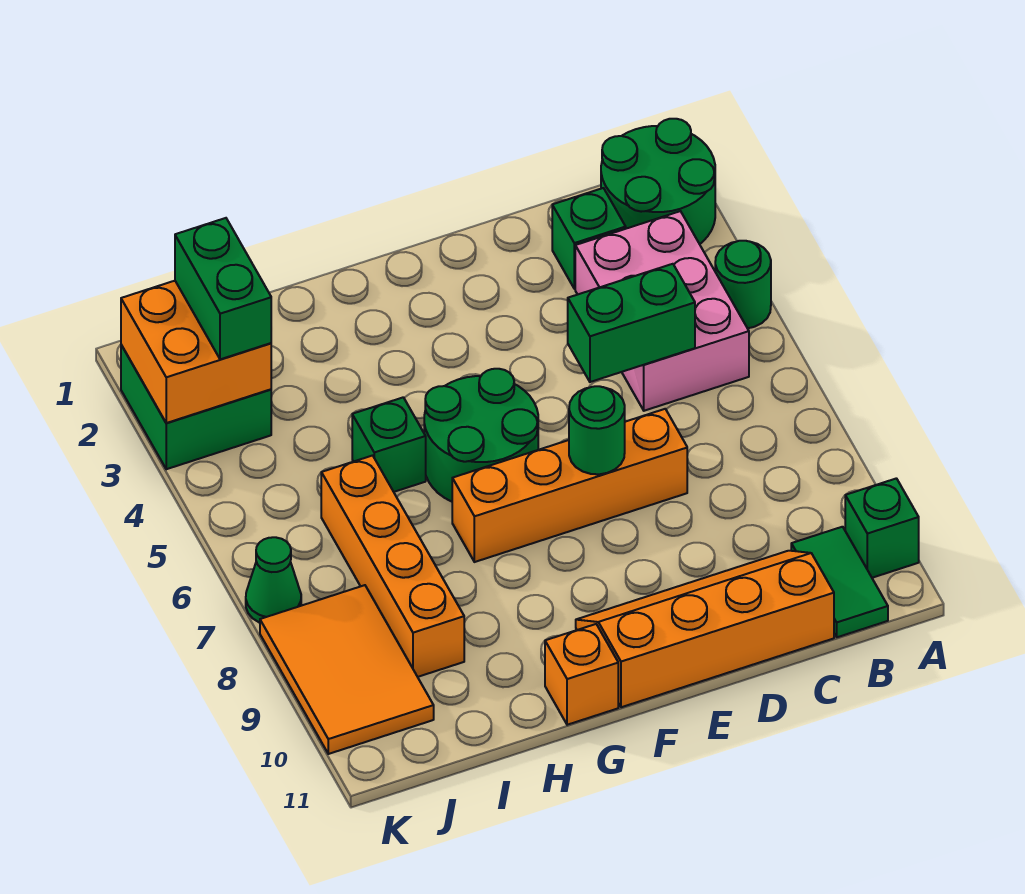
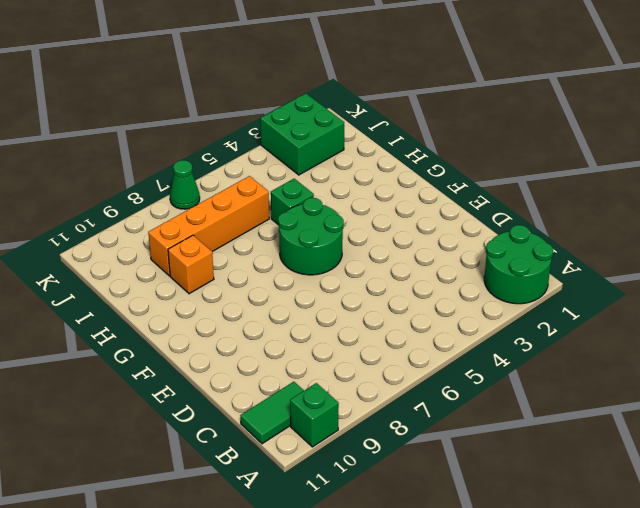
orange brick H9 level 1 -> orange brick G11 level 1
none -> green round brick A4 level 1
none -> pink brick B3:C5 level 1
none -> green brick C2 level 1

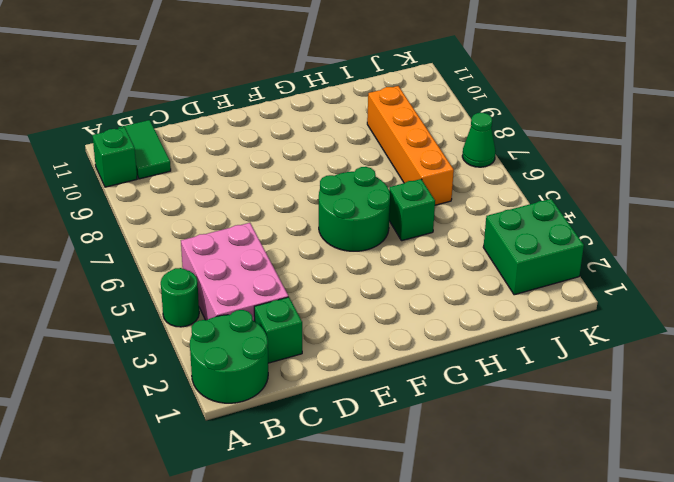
none -> orange slope C10:F11 level 1 top 11
none -> orange brick D7:G7 level 1
none -> orange brick G11 level 1

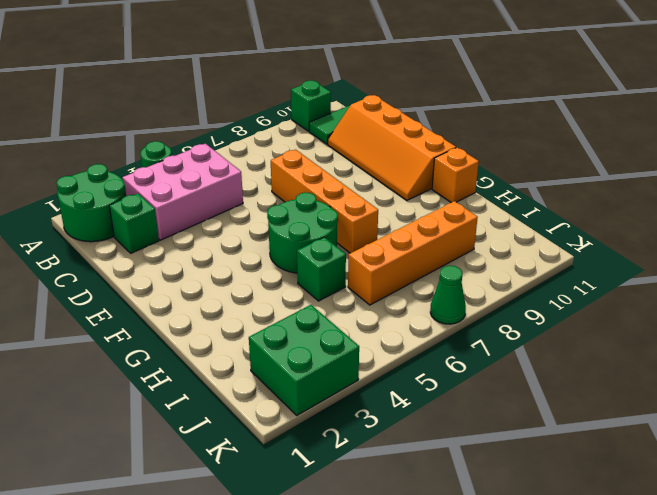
none -> orange tile J8:K10 level 1
none -> green brick C5:D5 level 2
none -> green round brick E7 level 2

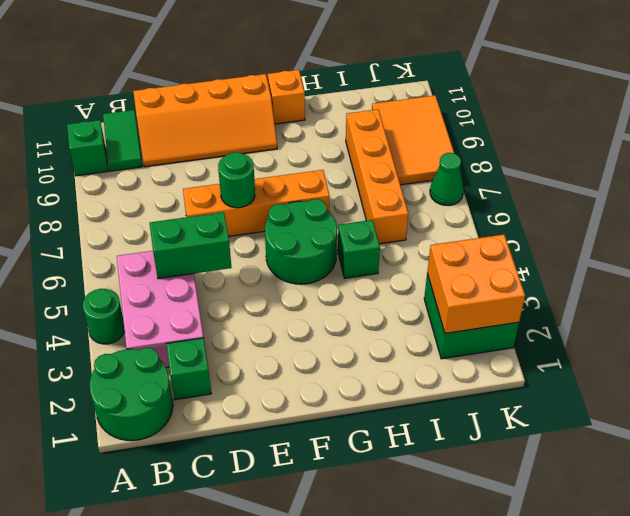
none -> green brick J2:J3 level 3

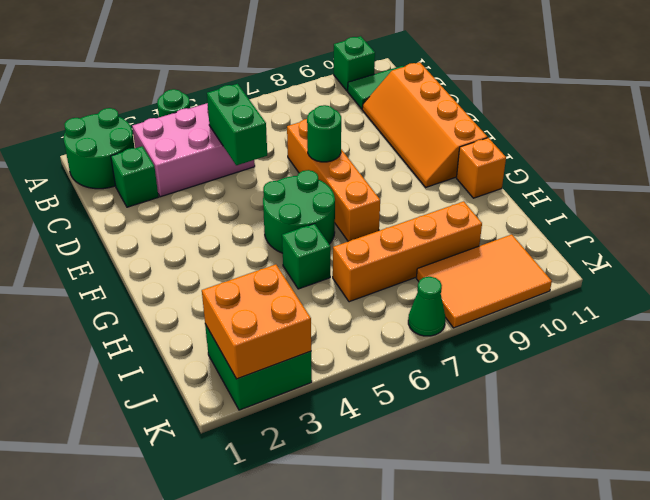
none -> green brick J2:J3 level 3

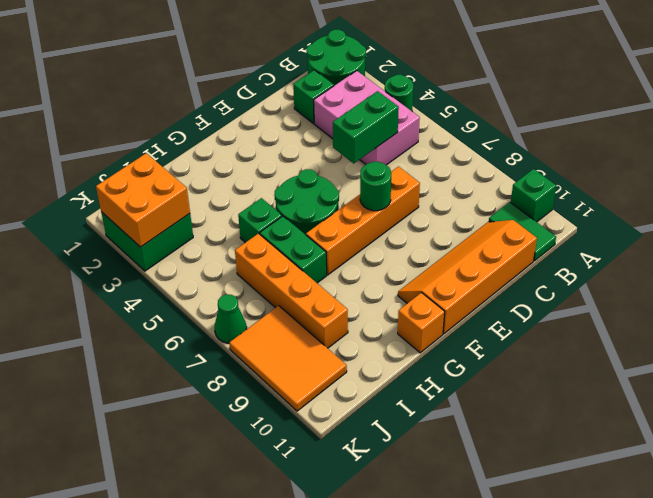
green brick H6:H7 level 1 -> green brick J2:J3 level 3

